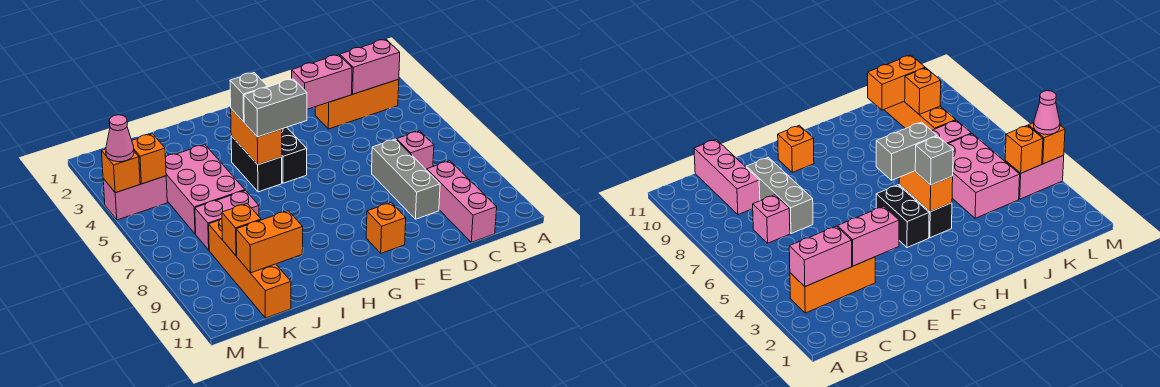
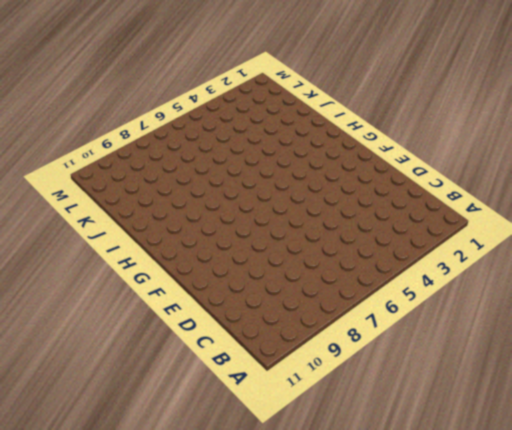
none -> orange brick B3:D3 level 1
none -> pink brick C7 level 1
none -> pink brick C9:C11 level 1

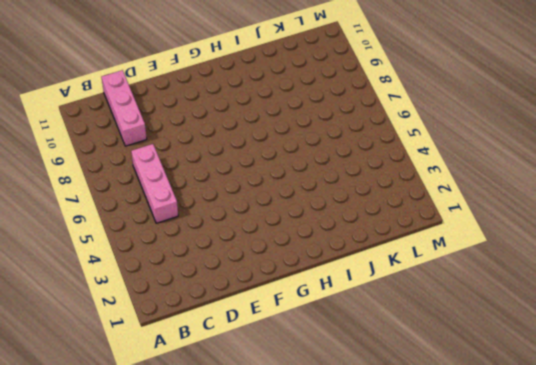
pink brick C5:C7 level 1 -> pink brick C7 level 1
none -> orange brick B3:D3 level 1
none -> grey brick D7:D9 level 1
none -> orange brick F10 level 1

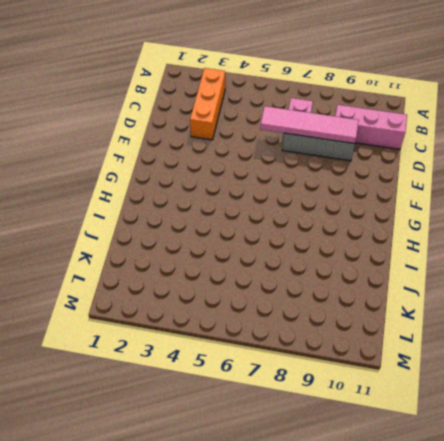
pink tile D6:D9 level 2 -> none
none -> orange brick F10 level 1
none -> black brick G4:G5 level 1
none -> black brick H4:H5 level 1

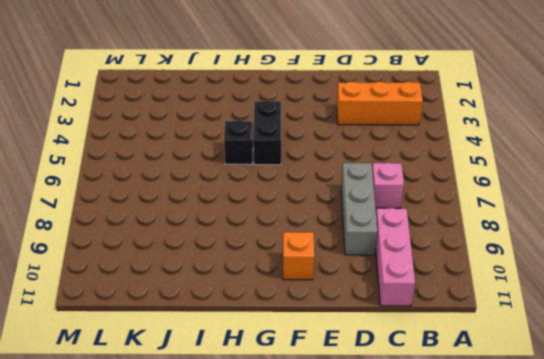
black brick H5 level 1 -> black brick H4:H5 level 1
none -> pink brick J4:K6 level 1
none -> pink brick J7:K7 level 1
none -> orange brick K8:K11 level 1

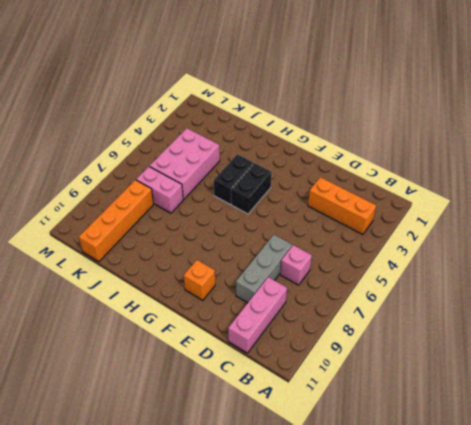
none -> pink brick L4:M4 level 1
none -> pink brick B3:C3 level 2
none -> pink brick D3:E3 level 2

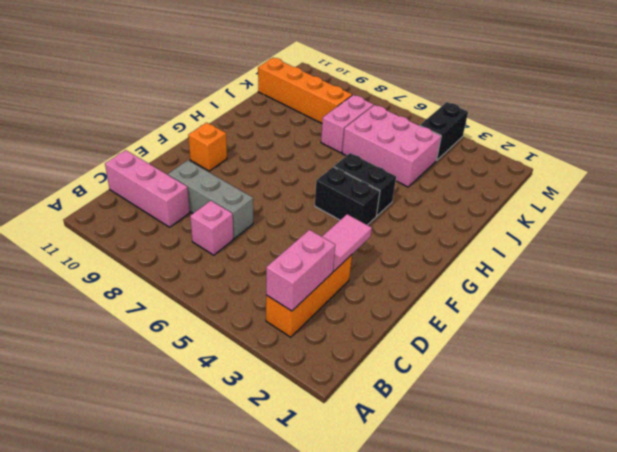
pink tile D3:E3 level 2 -> pink brick D3:E3 level 2
black brick L4:M4 level 1 -> pink brick L4:M4 level 1
none -> orange brick H4:H5 level 2
none -> orange brick J10:K10 level 2
none -> orange brick K9 level 2

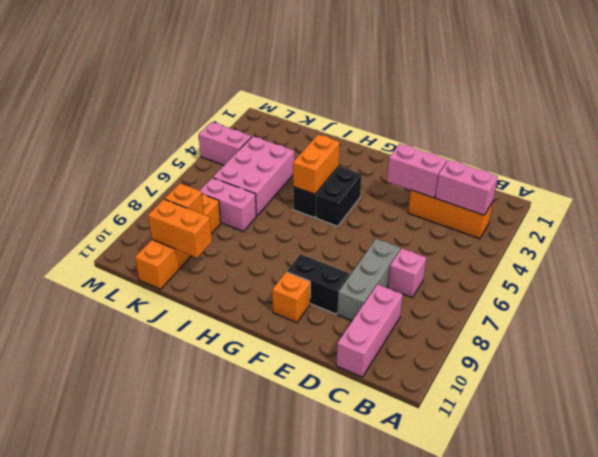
black brick E9:F9 level 1 -> none
none -> orange brick L4 level 2
none -> orange brick M4 level 2
none -> grey brick G5:H5 level 3

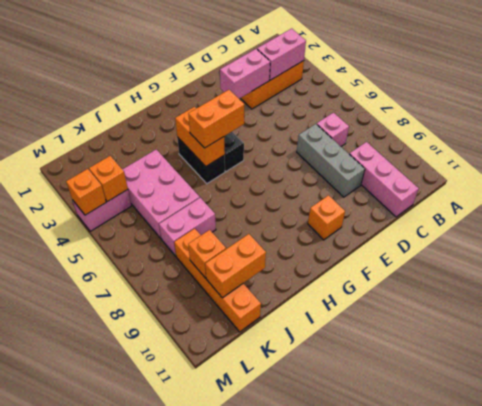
orange brick G5:H5 level 3 -> grey brick G5:H5 level 3
none -> grey brick H4 level 3
none -> pink cone M4 level 3

